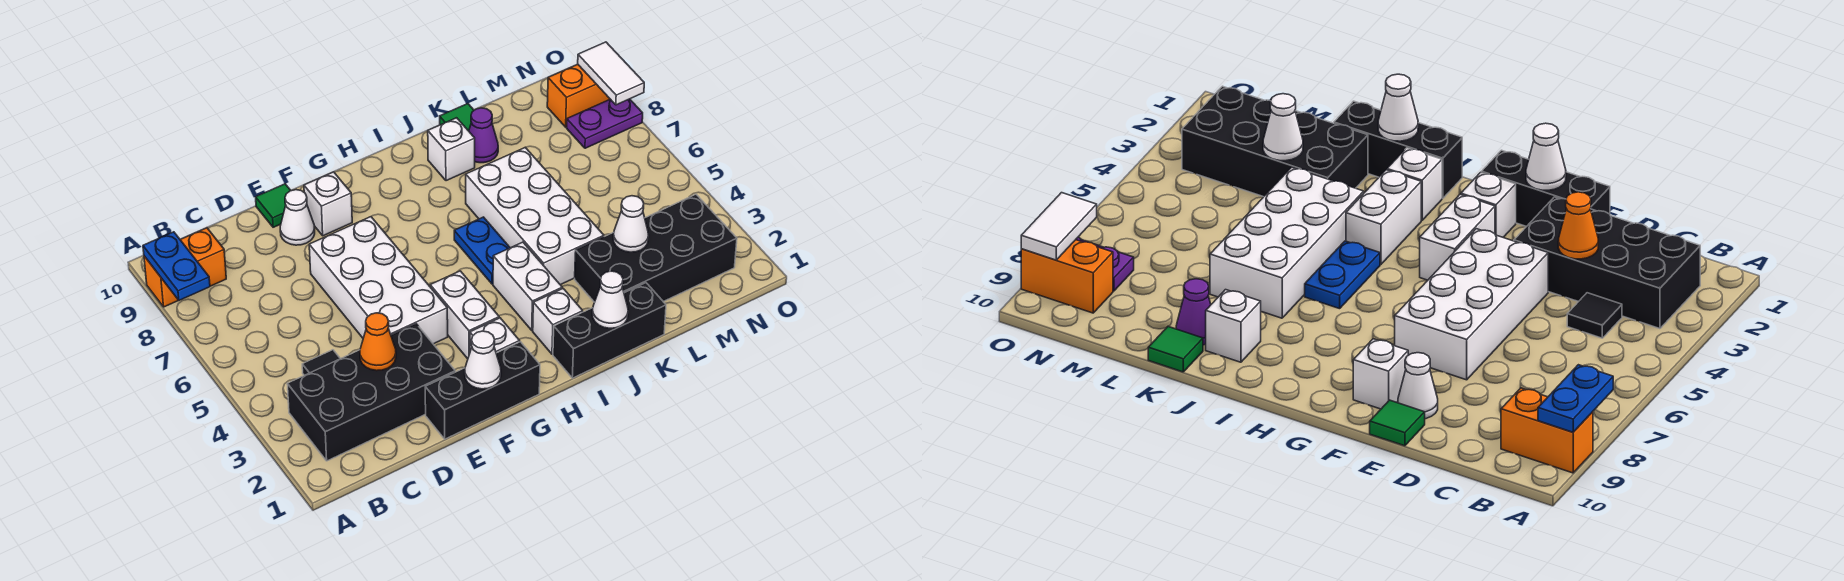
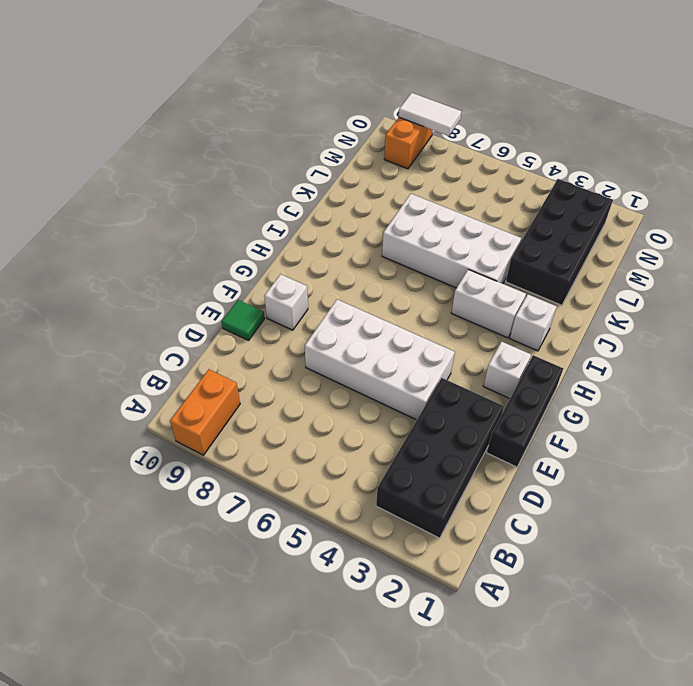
none -> black tile C4 level 1
none -> white cone E9 level 1
none -> white brick G3:G4 level 1

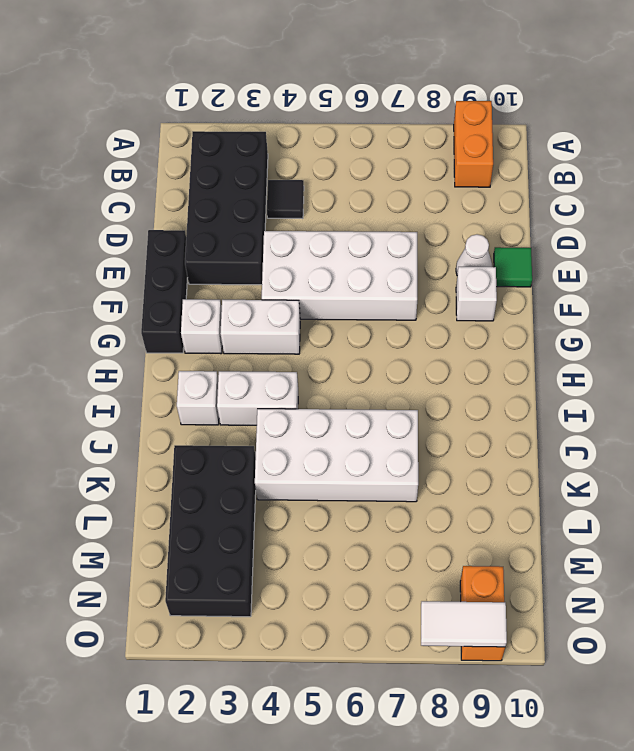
none -> black brick I1:K1 level 1
none -> blue plate I5:I6 level 1
none -> white brick J9 level 1

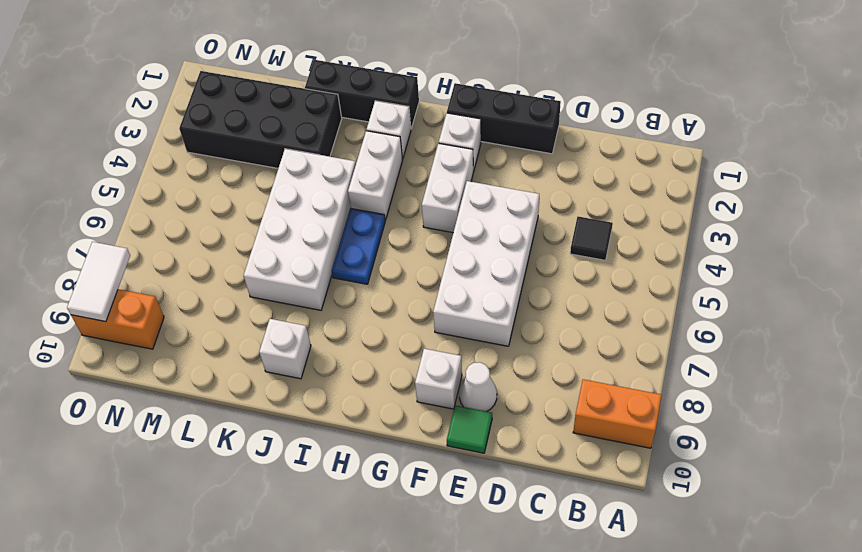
none -> black brick B2:E3 level 1
none -> purple cone K9 level 1
none -> green tile K10 level 1

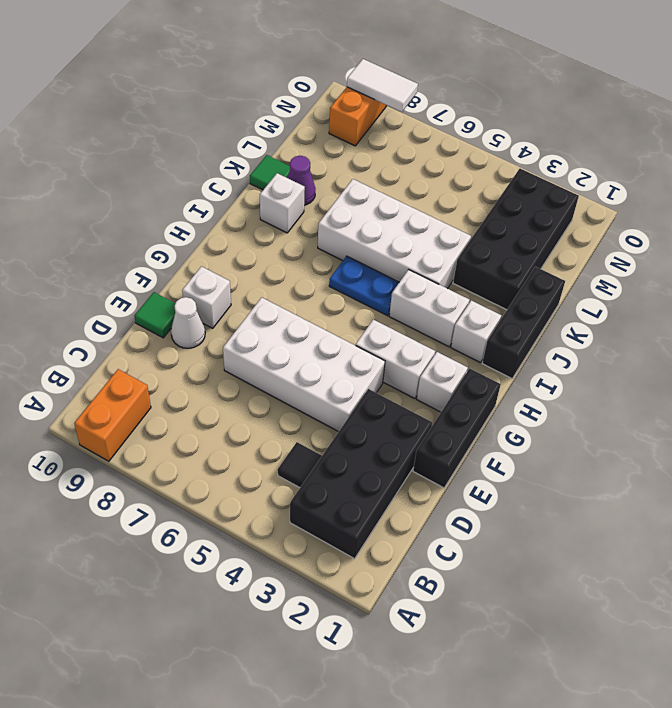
none -> purple plate N8:O8 level 1
none -> blue plate A8:A9 level 2
none -> orange cone D3 level 2

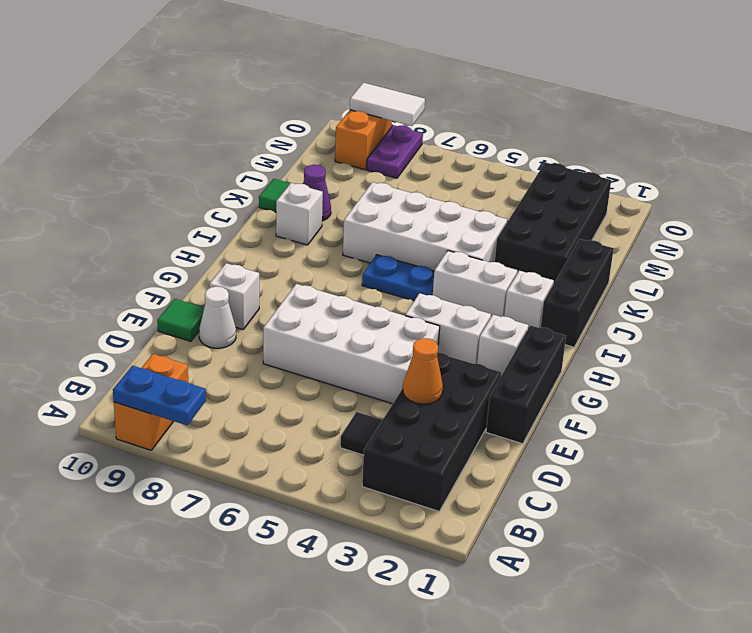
none -> white cone F1 level 2
none -> white cone J1 level 2
none -> white cone L3 level 2

